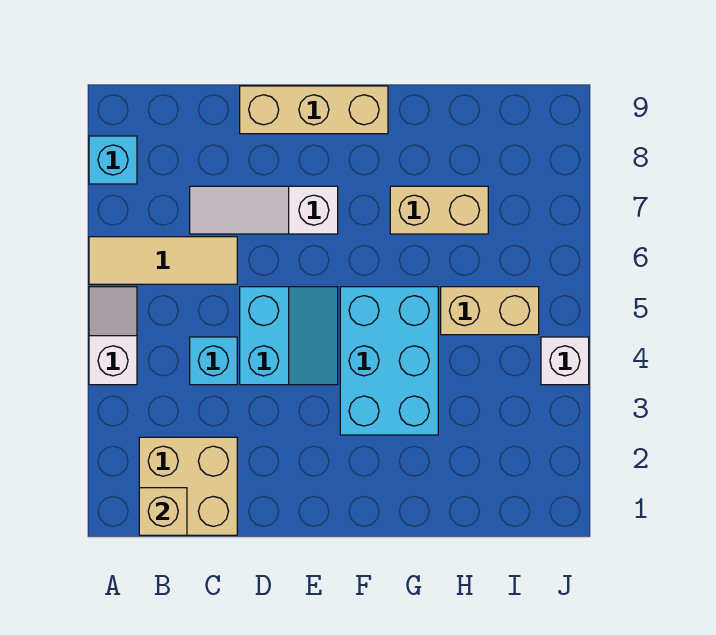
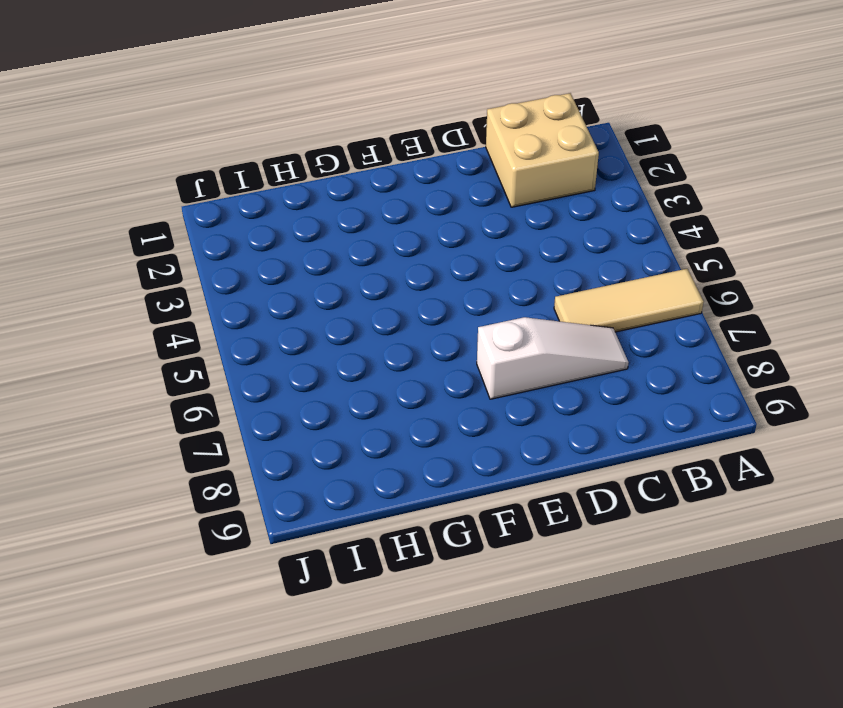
none -> white slope A4:A5 level 1 top 4
none -> cyan brick A8 level 1
none -> cyan brick C4 level 1

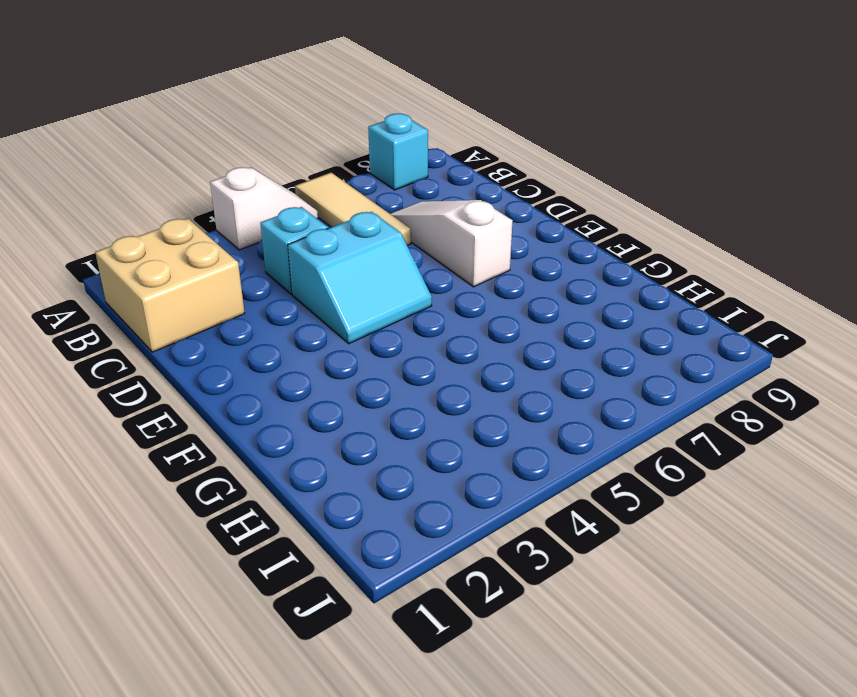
none -> tan brick D9:F9 level 1
none -> cyan brick F3:G5 level 1
none -> tan brick G7:H7 level 1

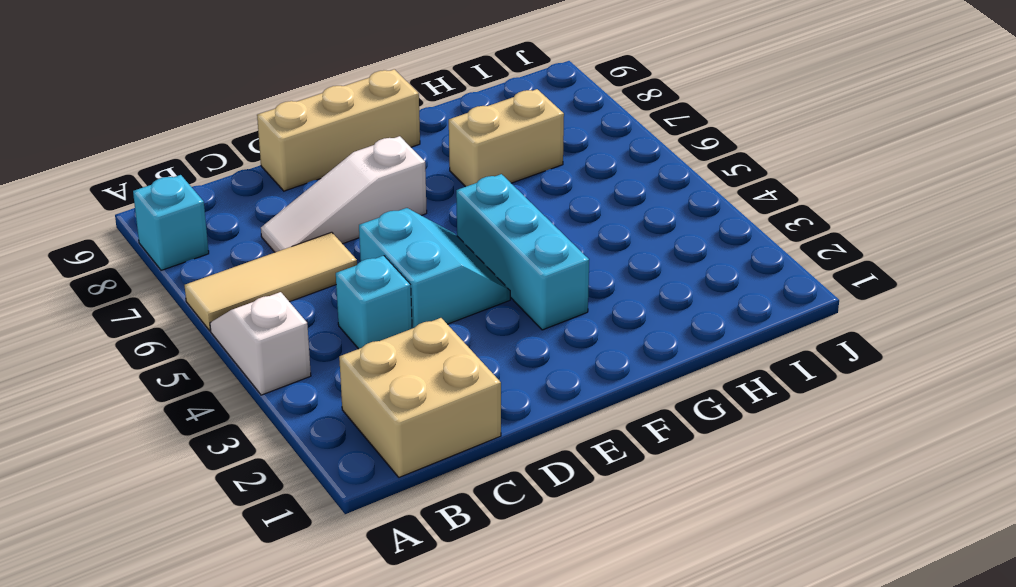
cyan brick F3:F5 level 1 -> cyan brick F3:G5 level 1
none -> tan brick H5:I5 level 1
none -> white brick J4 level 1
none -> tan brick B1 level 2

